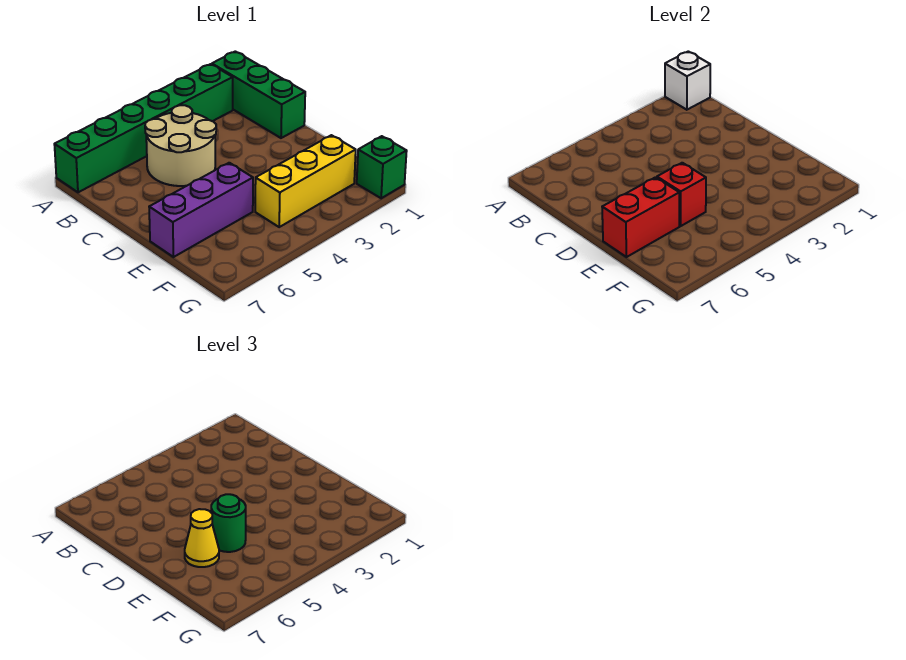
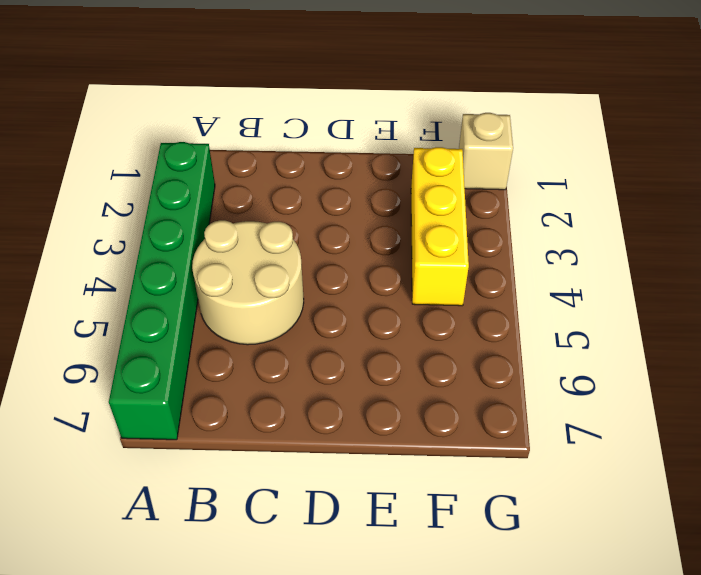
tan brick G1 level 1 -> green brick G1 level 1
none -> green brick A1:C1 level 1
none -> purple brick E5:E7 level 1

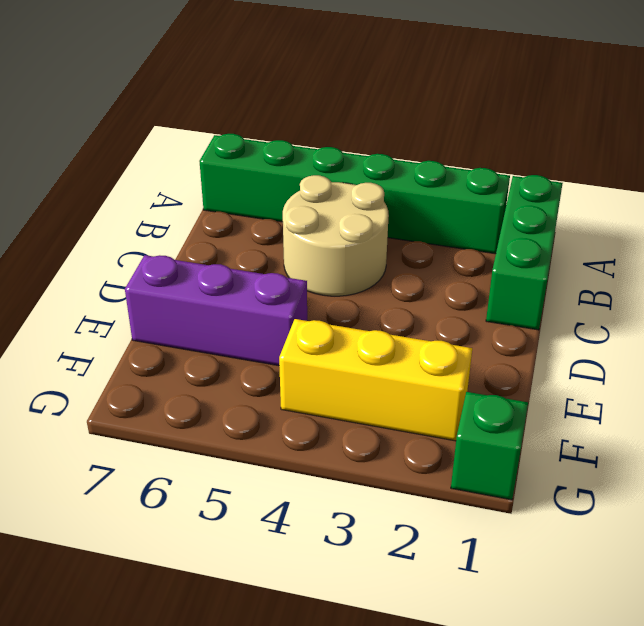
none -> white brick A1 level 2
none -> red brick E5 level 2

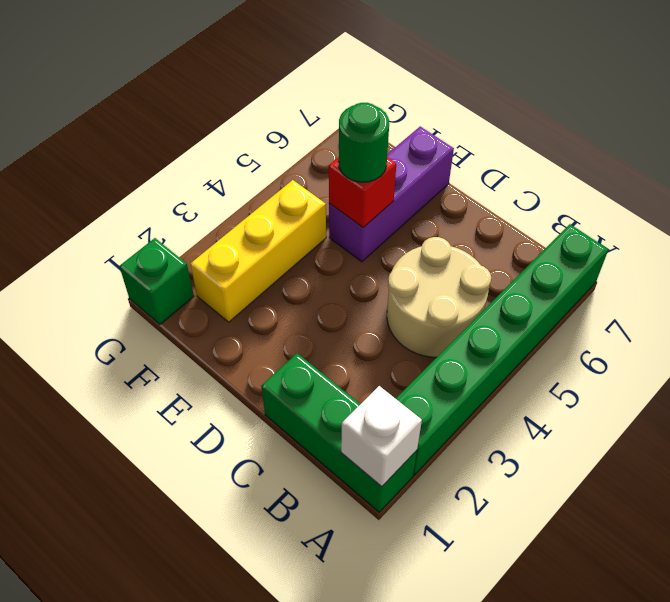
none -> red brick E6:E7 level 2
none -> yellow cone E6 level 3

